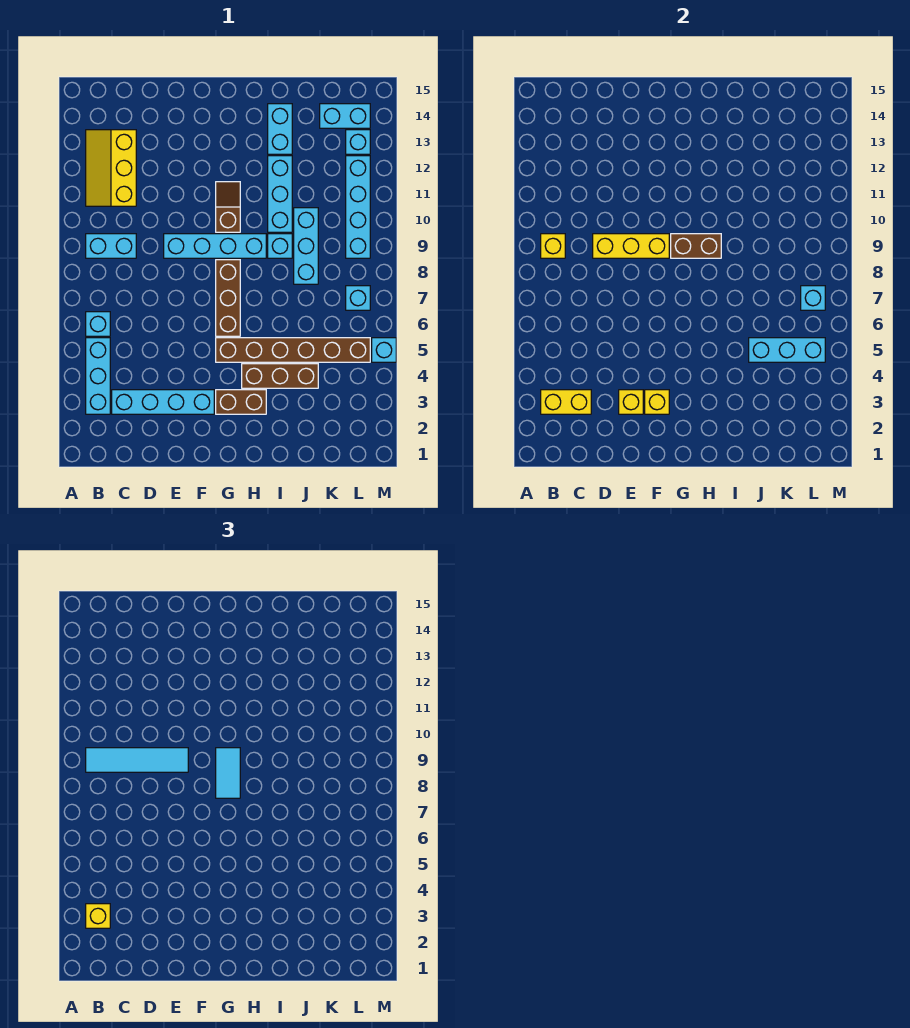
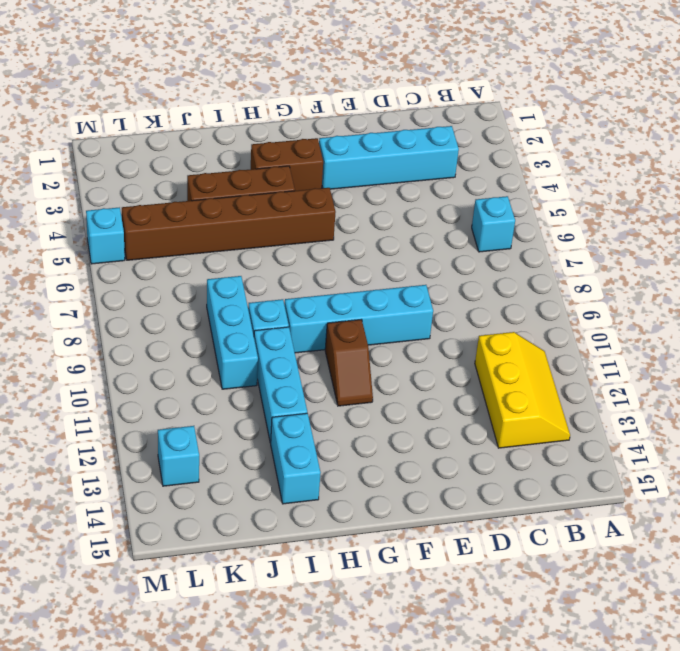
none -> cyan brick B3:B5 level 1
none -> cyan brick B9:C9 level 1
none -> brown brick G6:G8 level 1
none -> cyan brick K14:L14 level 1

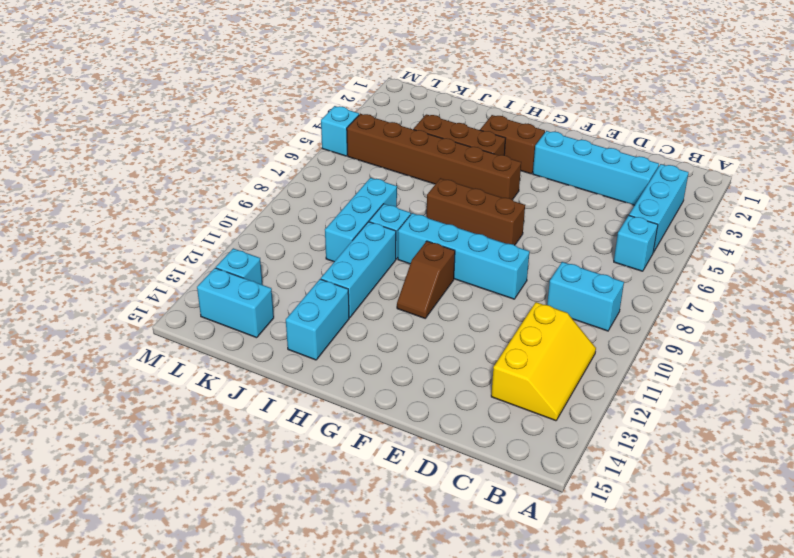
brown brick F7:H7 level 1 -> brown brick G6:G8 level 1
none -> cyan brick L7 level 1
none -> cyan brick L9:L12 level 1
none -> yellow brick B3:C3 level 2
none -> yellow brick B9 level 2

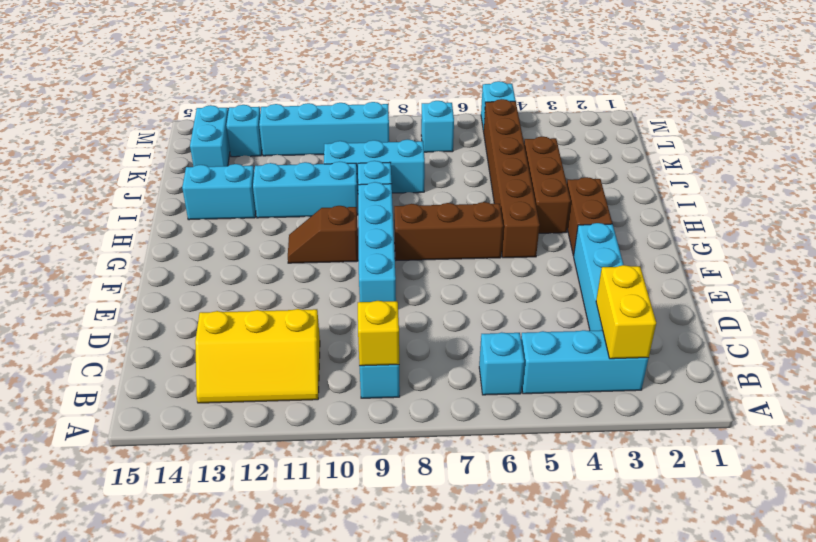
none -> yellow brick D9:F9 level 2
none -> yellow brick E3 level 2
none -> yellow brick F3 level 2
none -> brown brick G9:H9 level 2

